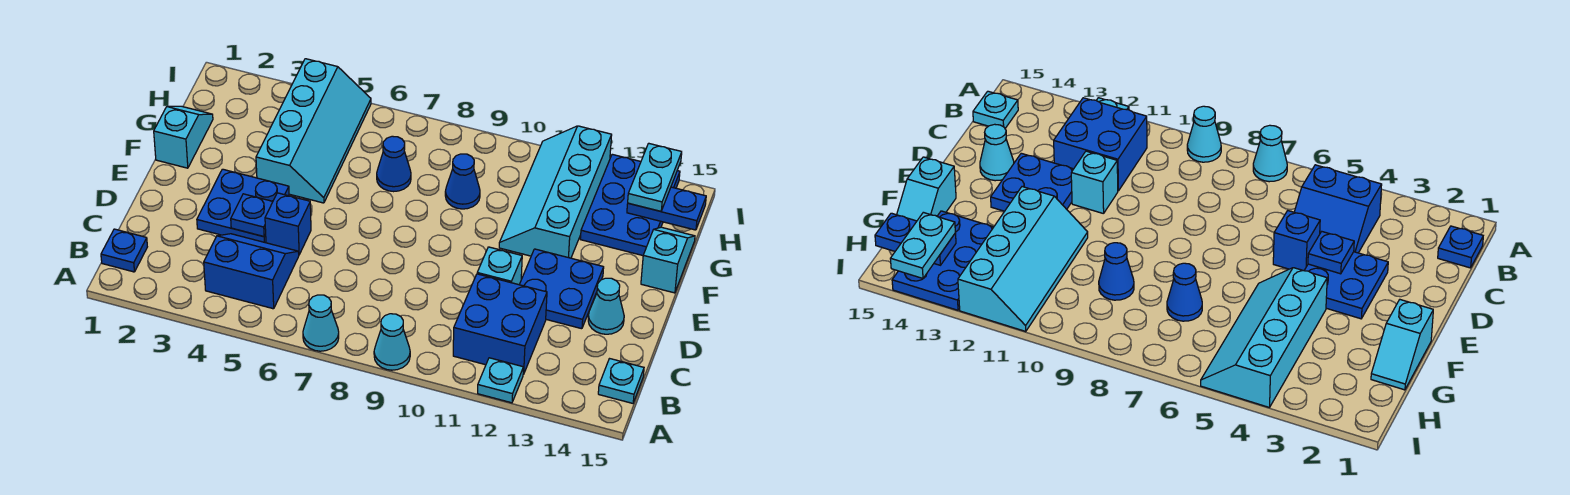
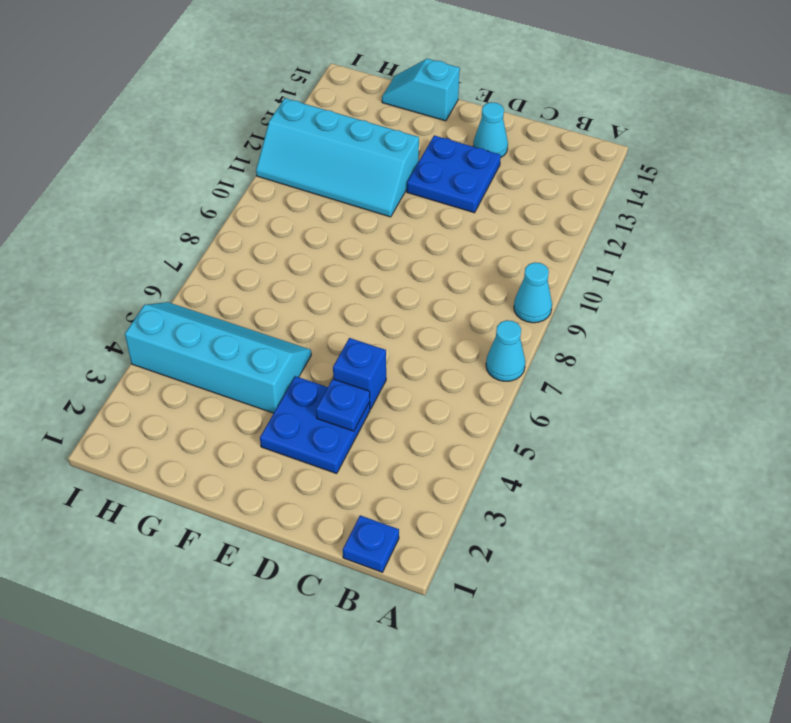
none -> cyan plate A12 level 1
none -> blue slope B4:C5 level 1 top B
none -> blue brick B11:C12 level 1

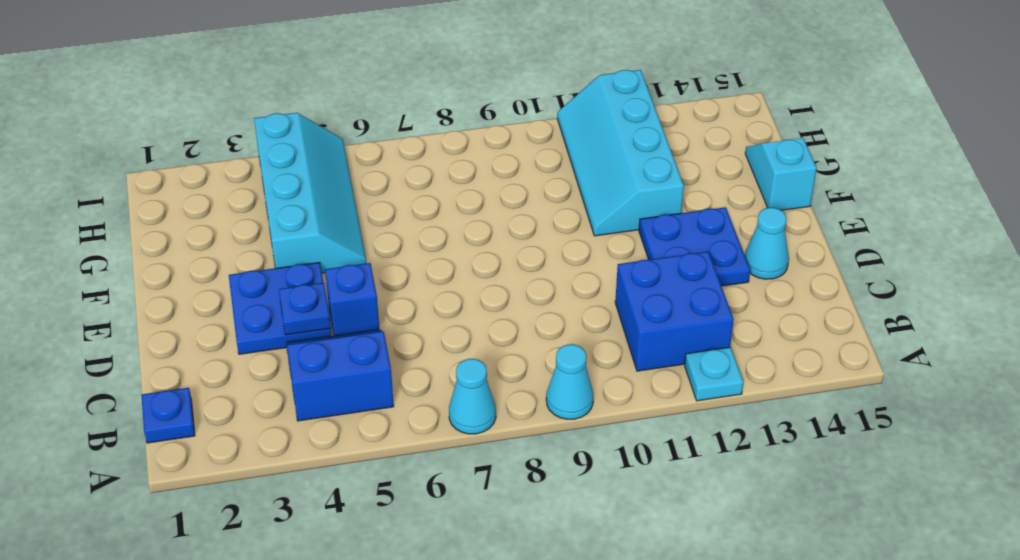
none -> cyan plate B15 level 1
none -> cyan brick D11 level 1
none -> cyan slope F1:G1 level 1 top F

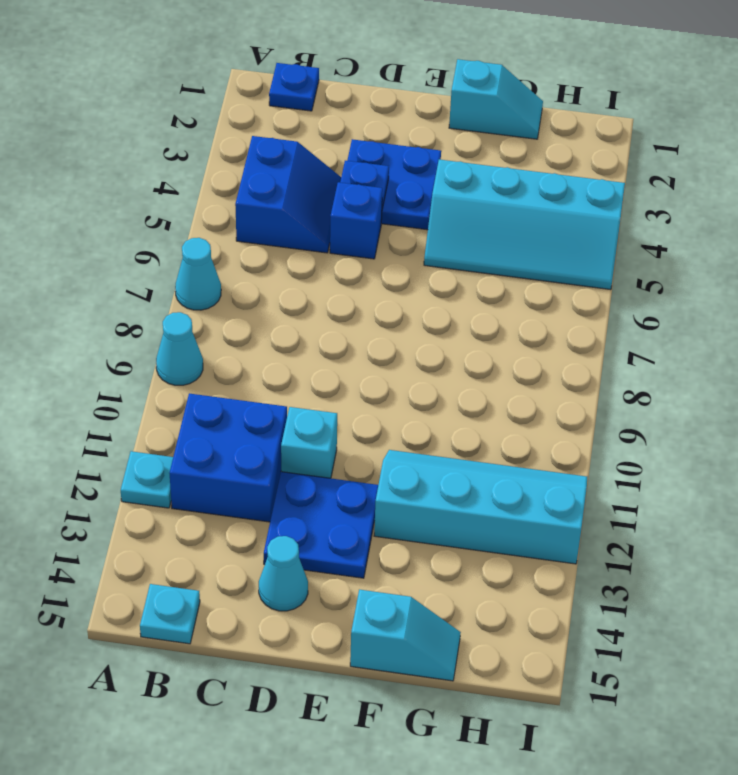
none -> blue cone G7 level 1
none -> blue cone G9 level 1
none -> blue plate G13:I14 level 1

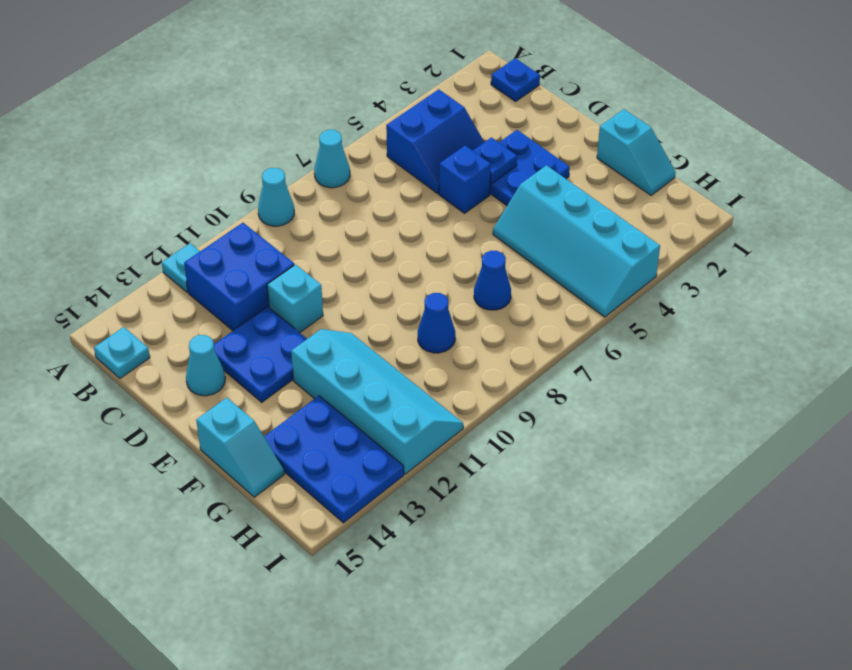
none -> blue plate H14:H15 level 2
none -> cyan plate H14:I14 level 3

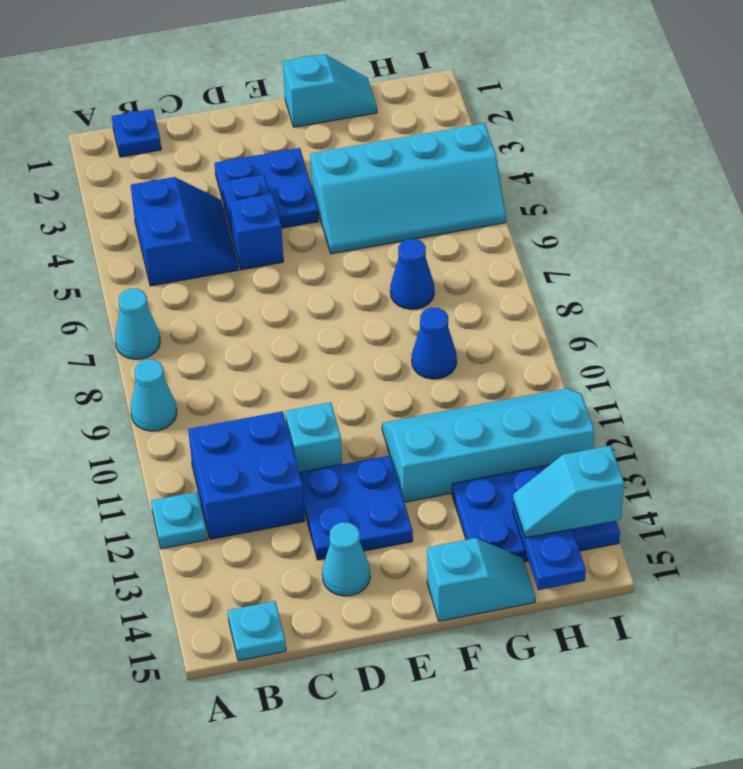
cyan slope H14:I14 level 3 top I -> cyan plate H14:I14 level 3

